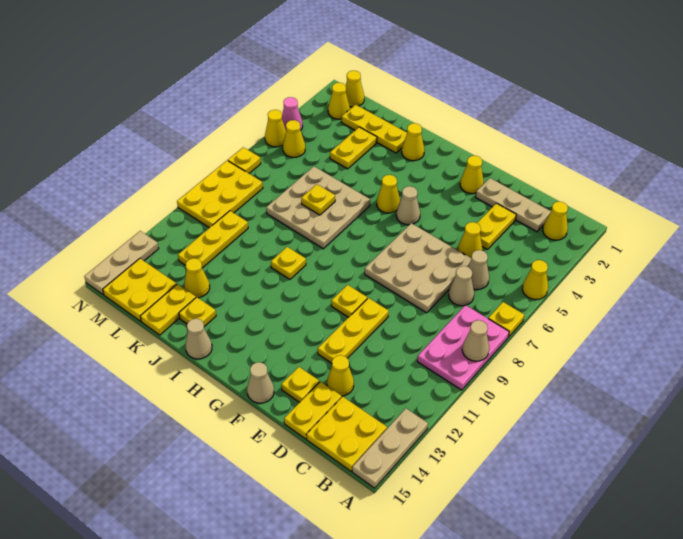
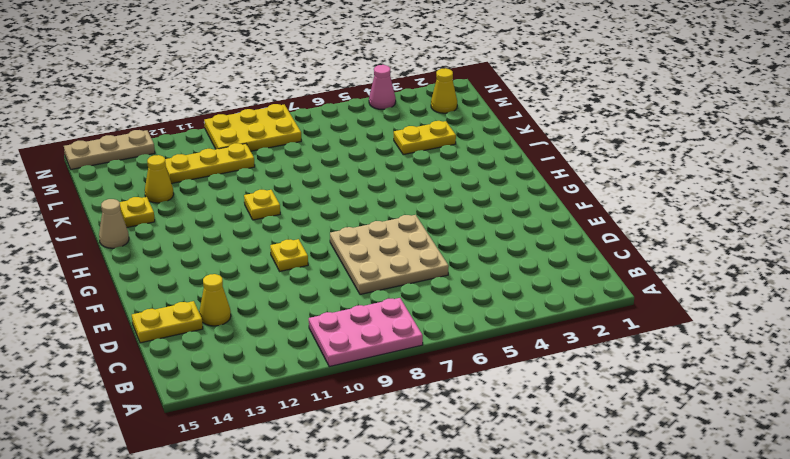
none -> yellow cone A5 level 1
none -> yellow plate A7 level 1
none -> tan plate A13:A15 level 1
none -> yellow cone B2 level 1

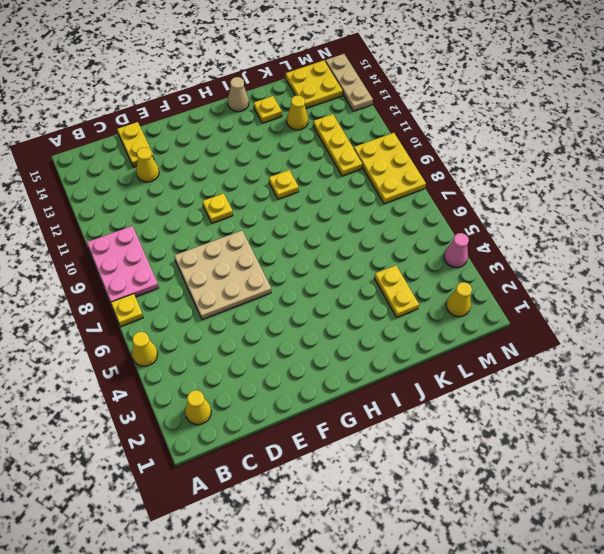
none -> tan plate A13:A15 level 1
none -> yellow plate B14:C15 level 1
none -> tan plate C2:E2 level 1
none -> tan cone C6 level 1

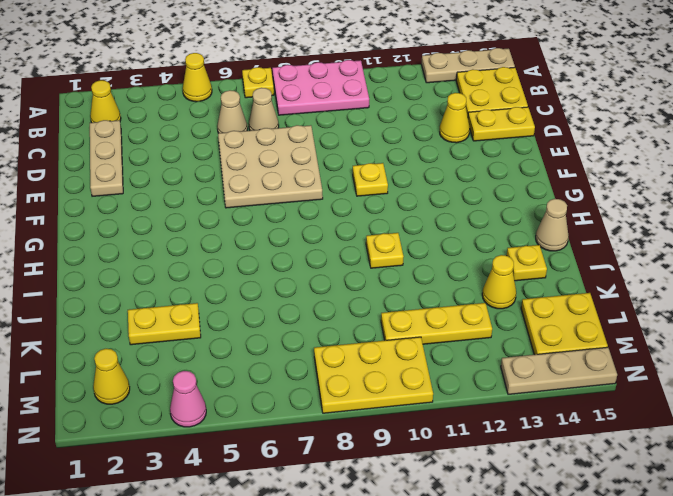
none -> yellow plate D3:D4 level 1
none -> yellow cone D5 level 1
none -> yellow plate E10:E12 level 1
none -> yellow plate E14 level 1

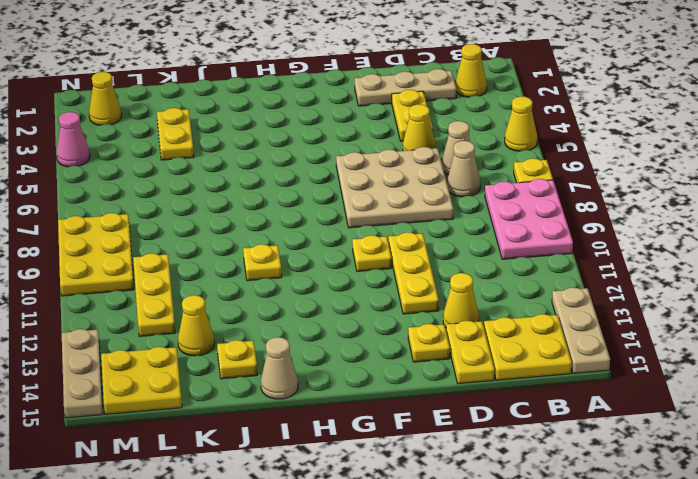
none -> yellow cone F2 level 1
none -> tan cone F15 level 1
none -> tan cone G5 level 1
none -> yellow cone H5 level 1

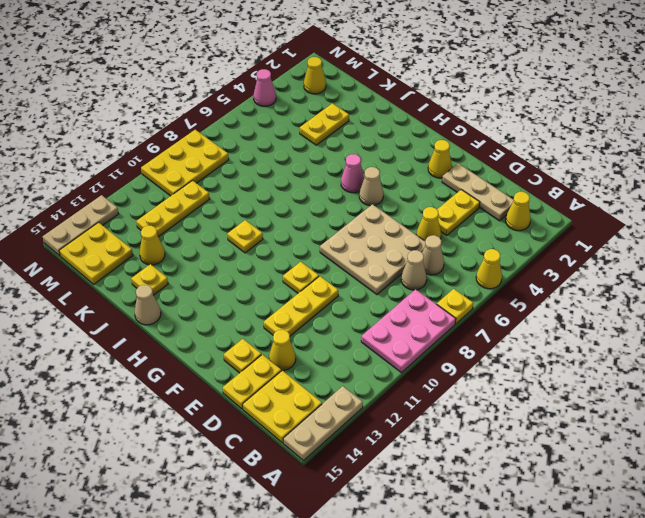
pink cone H5 level 1 -> yellow cone H5 level 1
none -> tan cone F15 level 1
none -> yellow cone I2 level 1
none -> tan plate I6:K8 level 1
none -> yellow plate J2:L2 level 1

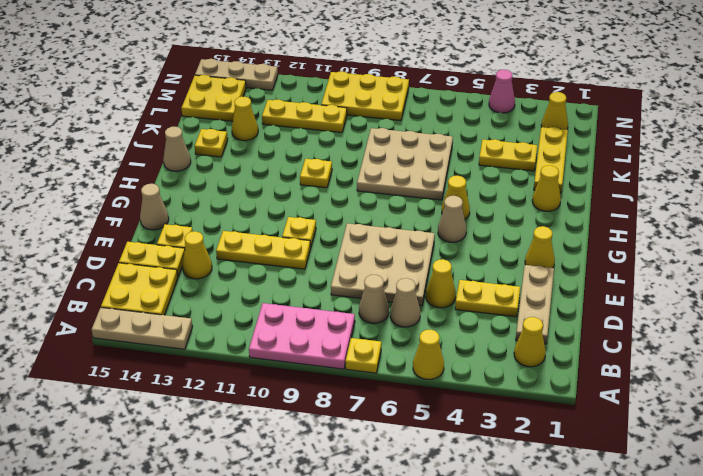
none -> yellow plate K14:K15 level 1
none -> yellow cone M1 level 1
none -> yellow cone M5 level 1
none -> yellow cone N5 level 1

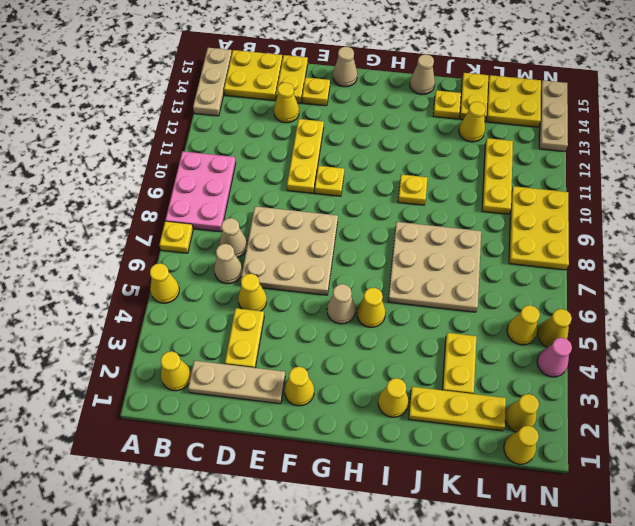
none -> yellow plate N7 level 1
none -> tan cone A9 level 2
none -> yellow plate J7 level 2

